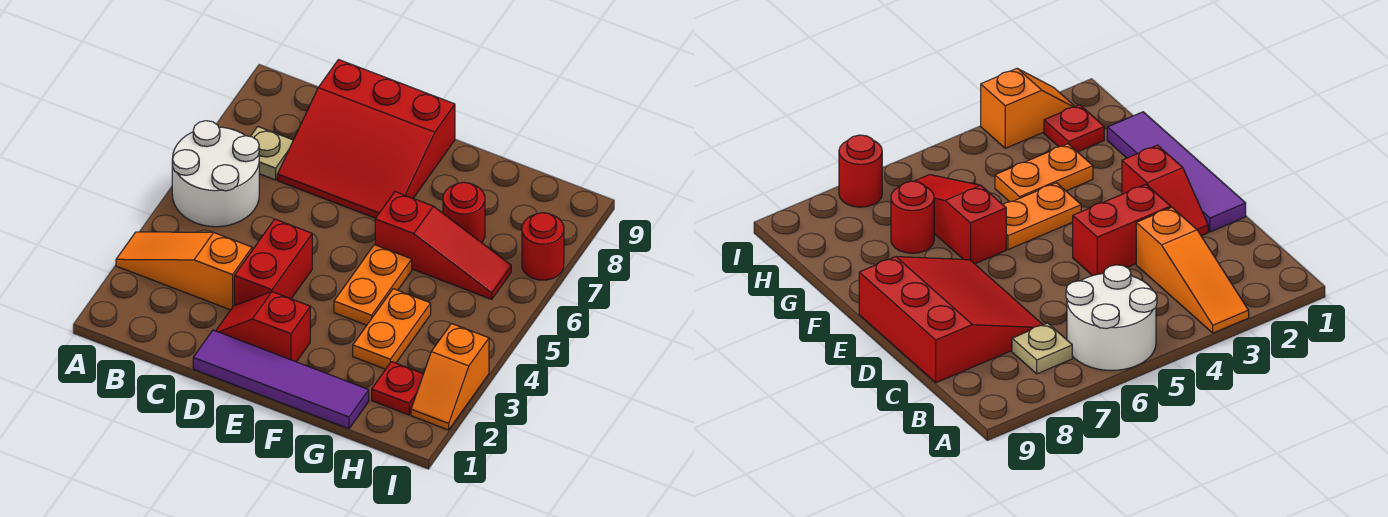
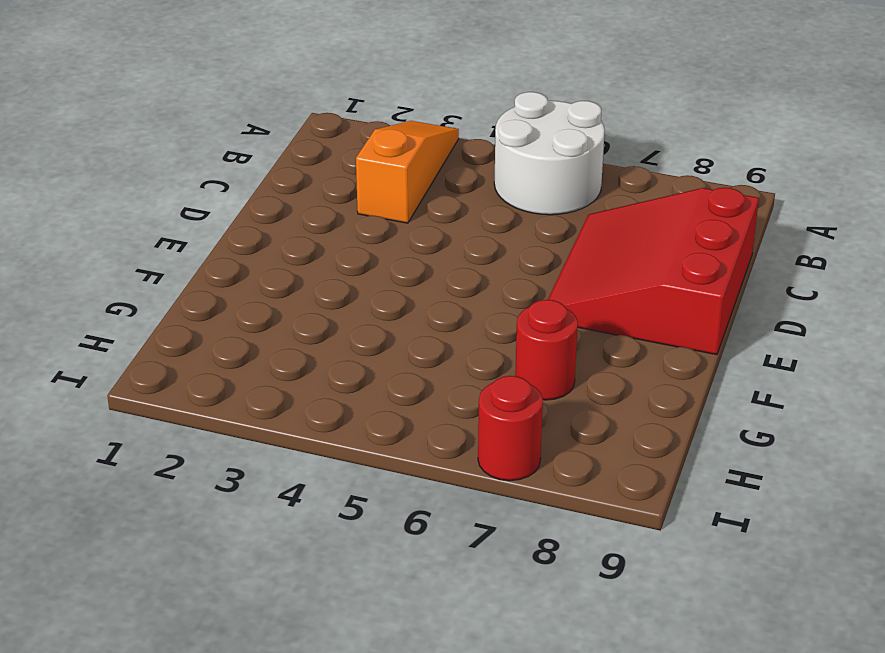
none -> tan plate B7 level 1
none -> purple tile D1:G1 level 1
none -> red slope D2:E2 level 1 top E

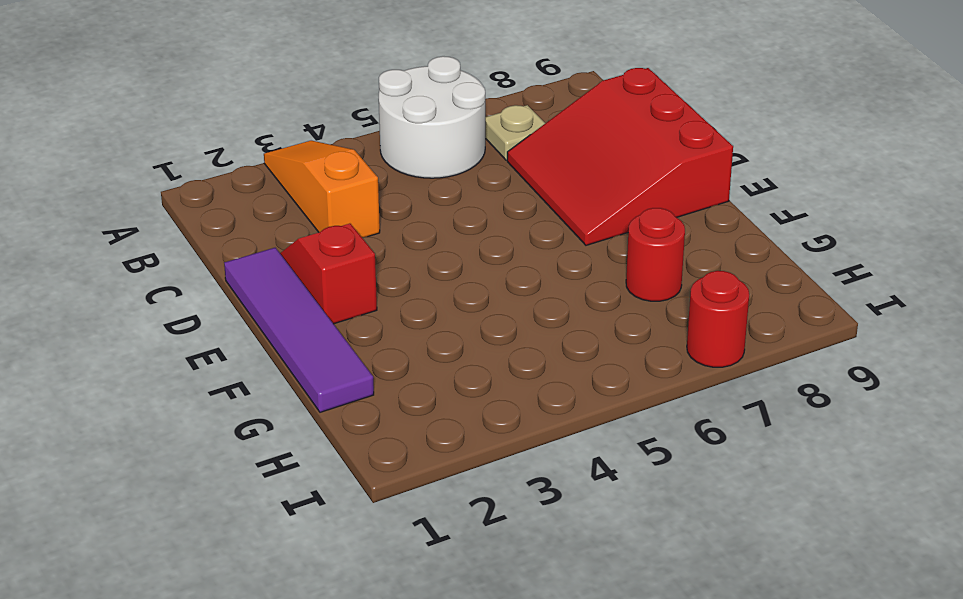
none -> red brick D3:D4 level 1
none -> orange plate F4:F5 level 1
none -> red slope F6:H6 level 1 top F

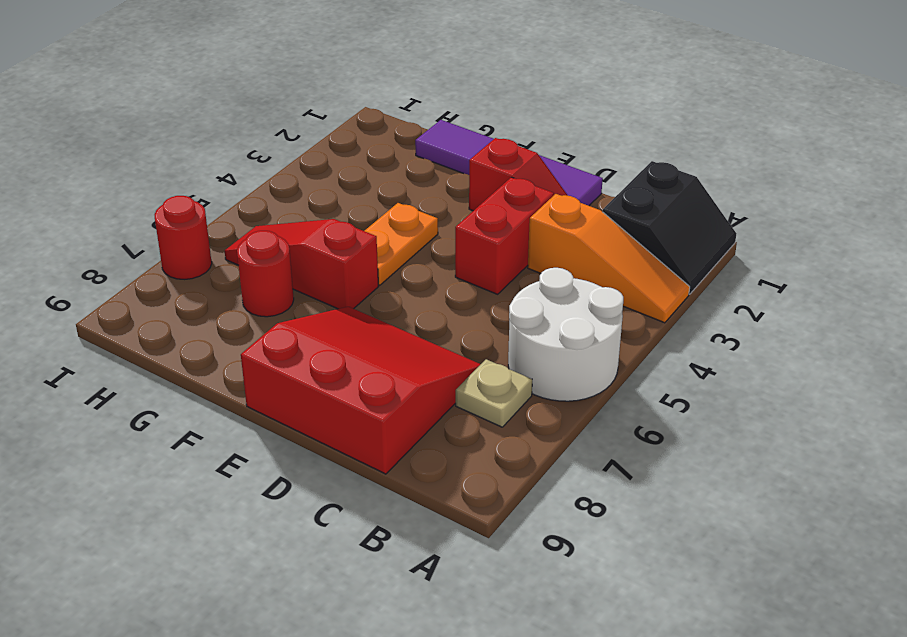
black slope A1:B2 level 1 top B -> none
none -> orange plate G3:G4 level 1
none -> red plate H2 level 1
none -> orange slope I2:I3 level 1 top 3

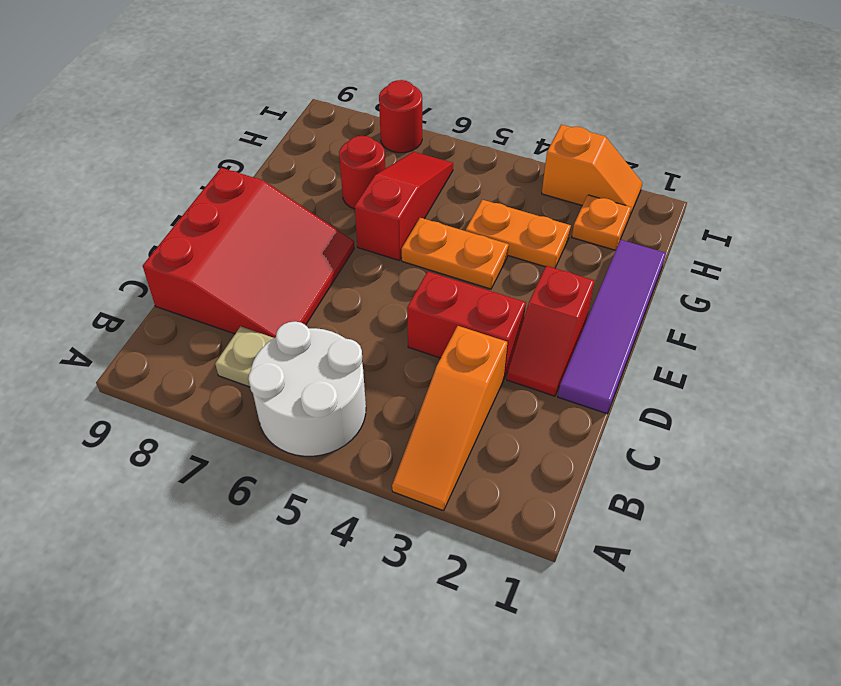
orange plate H2 level 1 -> red plate H2 level 1

